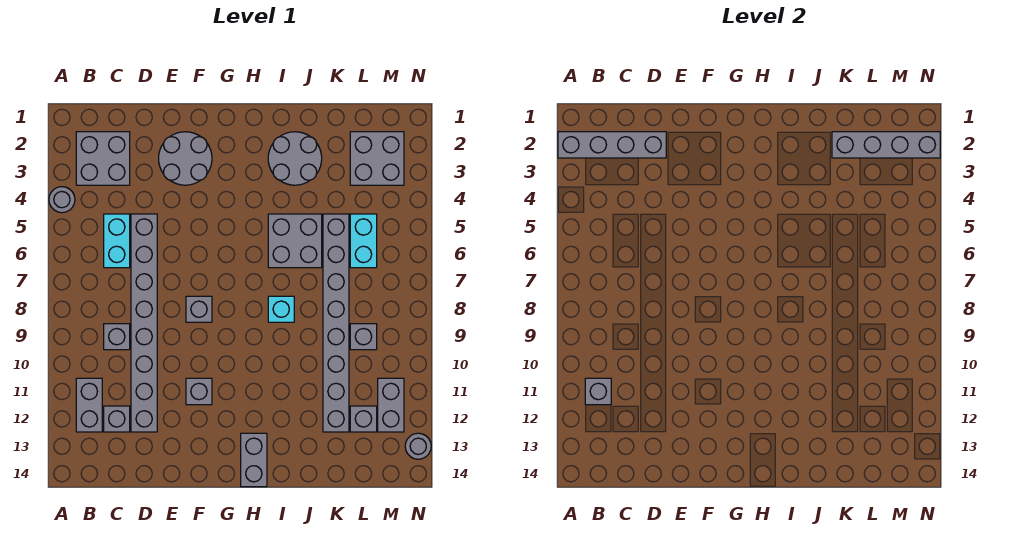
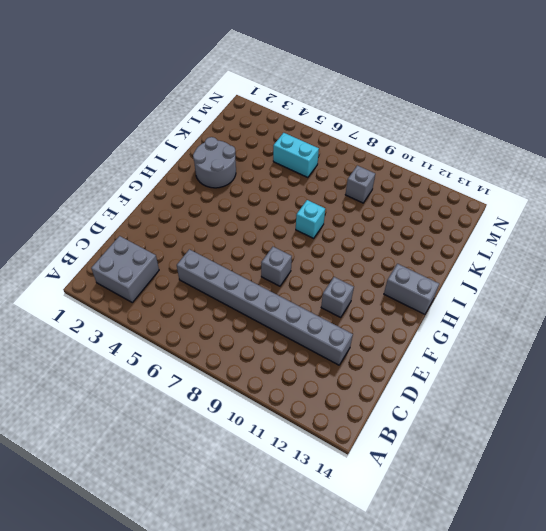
none -> grey round brick A4 level 1
none -> grey brick B11:B12 level 1
none -> cyan brick C5:C6 level 1

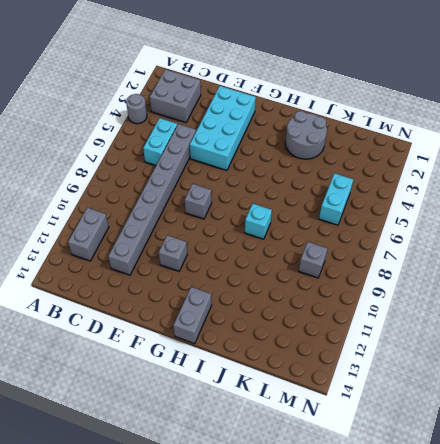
cyan brick E2:F5 level 1 -> grey round brick E2:F3 level 1
none -> grey brick C9 level 1
none -> grey brick C12 level 1
none -> grey brick I5:J6 level 1

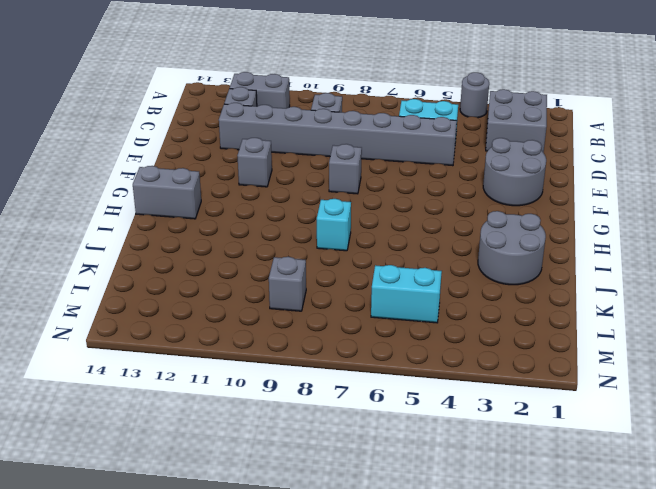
none -> grey brick I5:J6 level 1
none -> grey brick K5:K12 level 1
none -> grey brick L2:M3 level 1

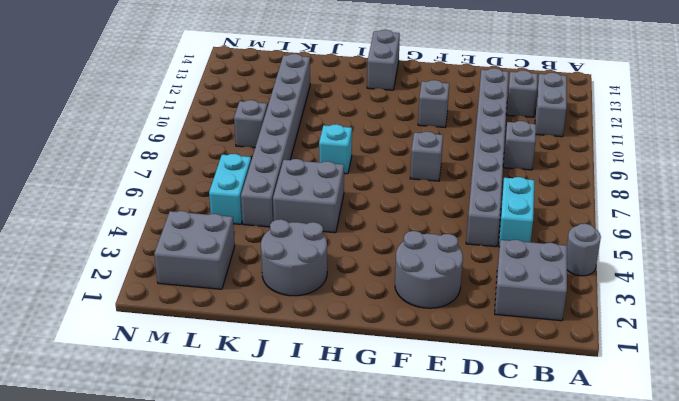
none -> grey brick L12 level 1
none -> grey brick M11:M12 level 1
none -> grey round brick N13 level 1

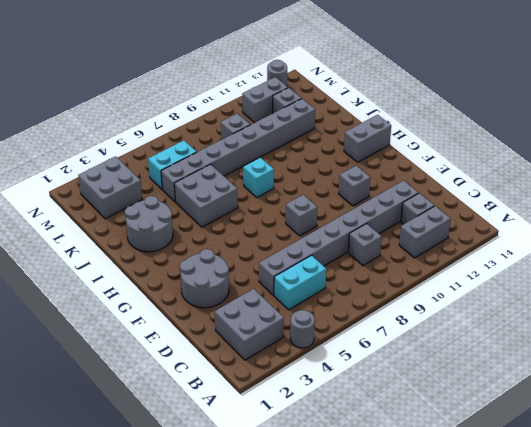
none -> grey brick A2:D2 level 2
none -> grey brick B11 level 2
none -> grey brick K2:N2 level 2

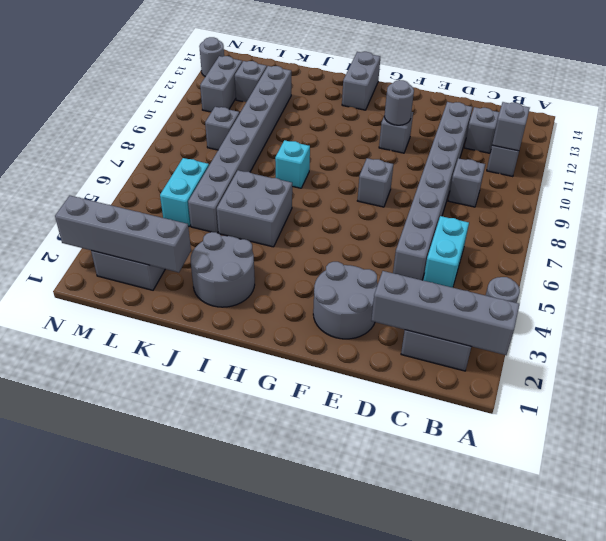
grey round brick F11 level 2 -> none

